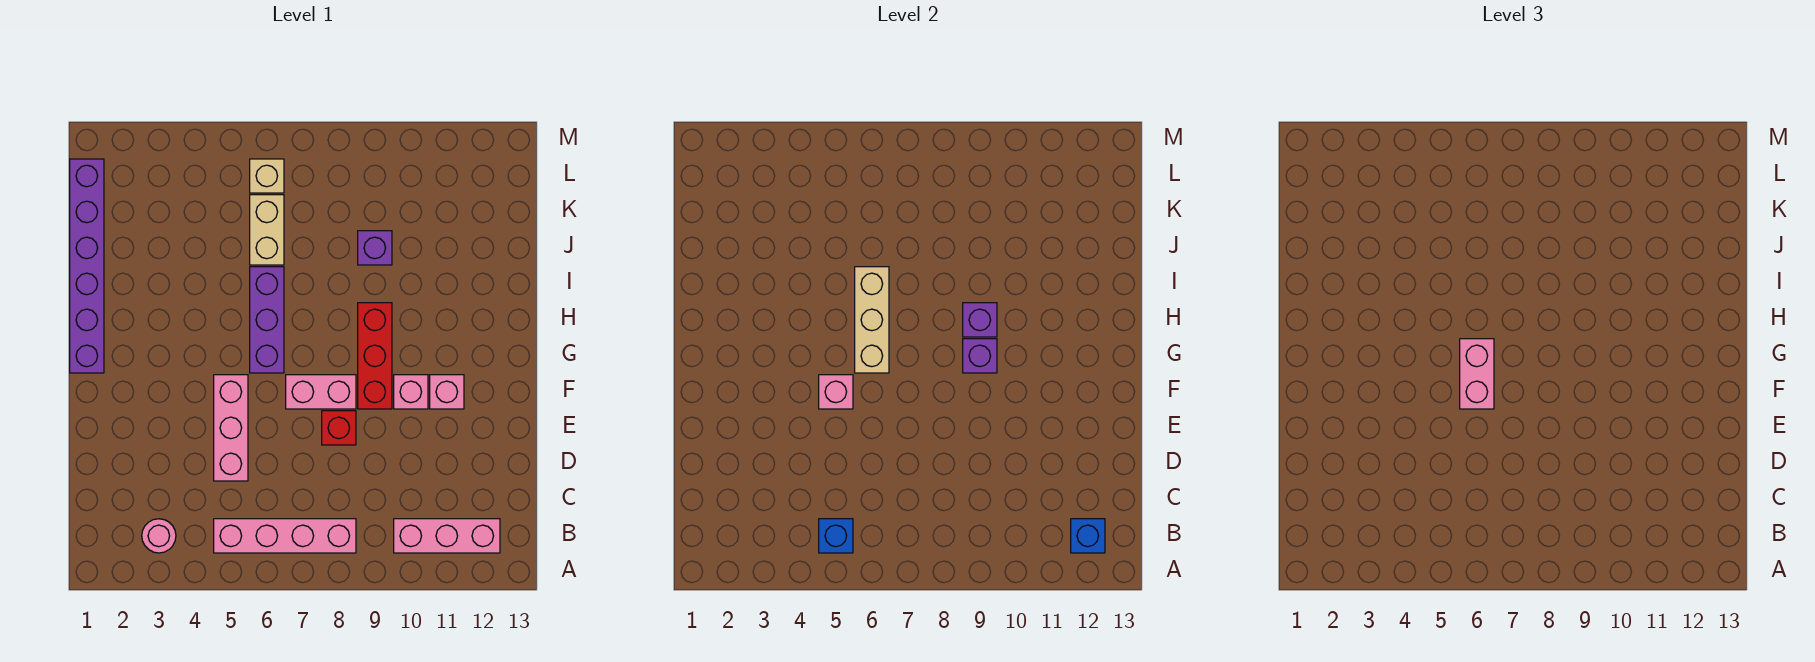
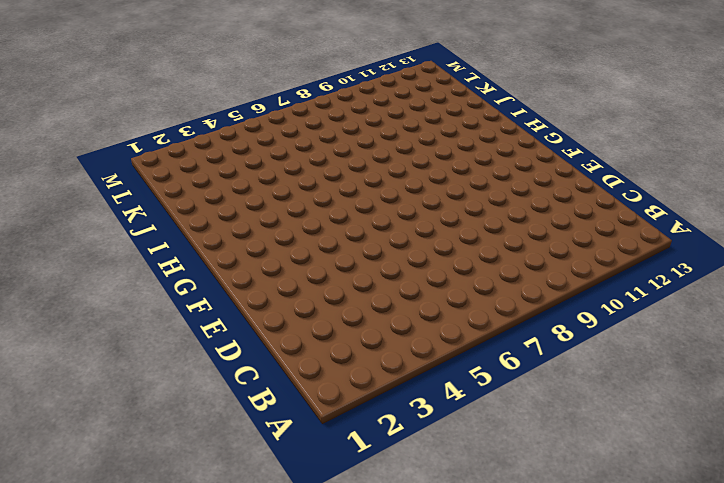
none -> pink round brick B3 level 1
none -> pink brick B5:B8 level 1
none -> pink brick B10:B12 level 1

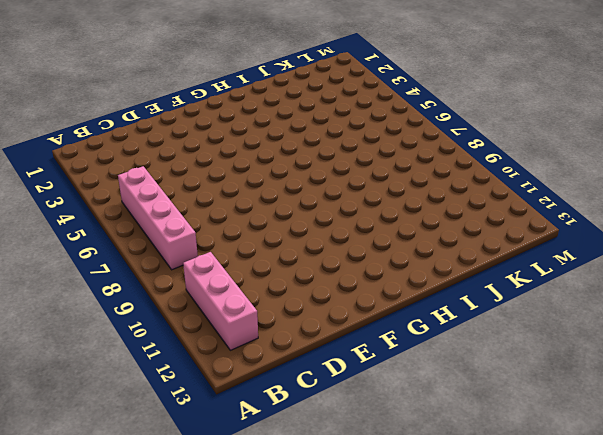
none -> pink round brick B3 level 1
none -> pink brick D5:F5 level 1
none -> red brick E8 level 1

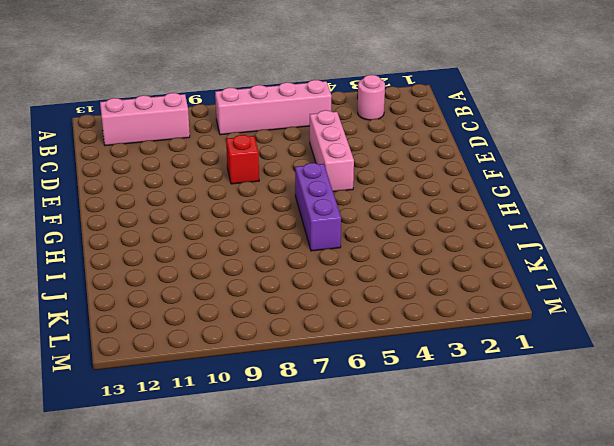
none -> pink brick F7:F8 level 1
none -> red brick F9:H9 level 1
none -> pink brick F10 level 1

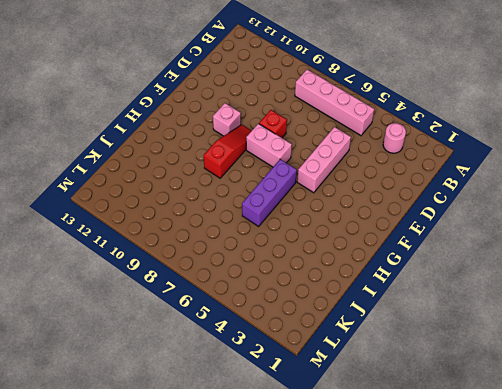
red slope F9:H9 level 1 top H -> red brick F9:H9 level 1
none -> pink brick B10:B12 level 1
none -> pink brick F11 level 1
none -> purple brick G1:L1 level 1

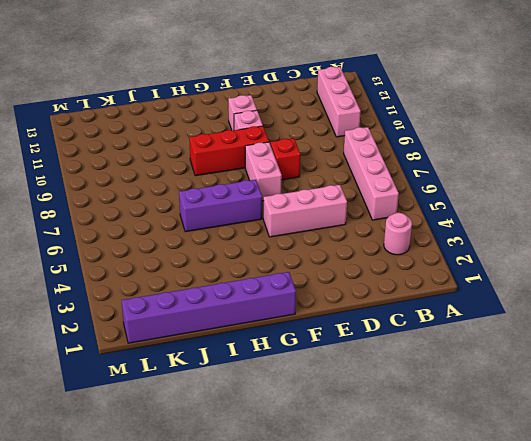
none -> tan brick J6:K6 level 1
none -> purple brick J9 level 1
none -> tan brick L6 level 1

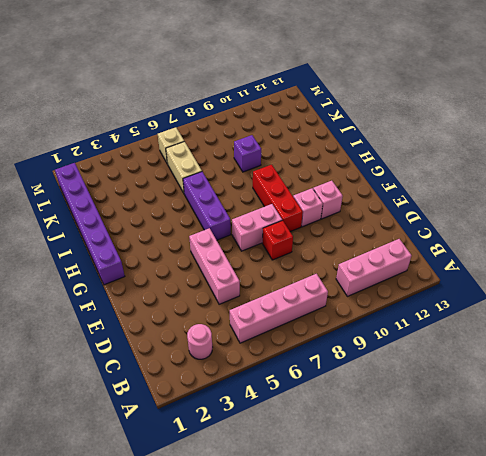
none -> blue brick B5 level 2
none -> blue brick B12 level 2
none -> pink brick F5 level 2

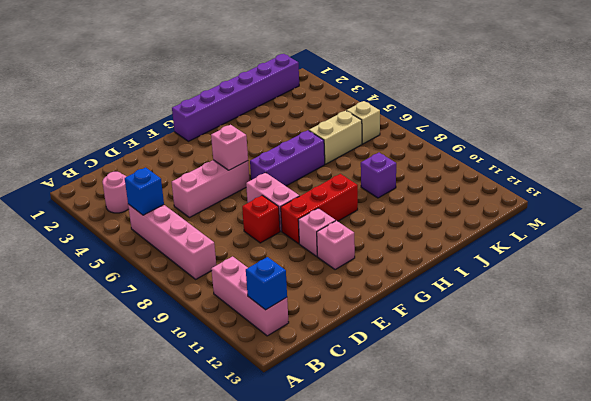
none -> tan brick G6:I6 level 2
none -> purple brick G9 level 2
none -> purple brick H9 level 2

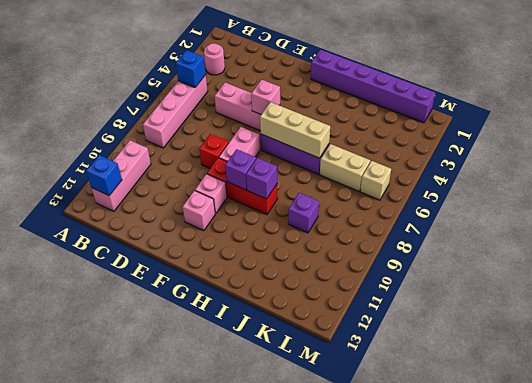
none -> pink brick F6:G6 level 3

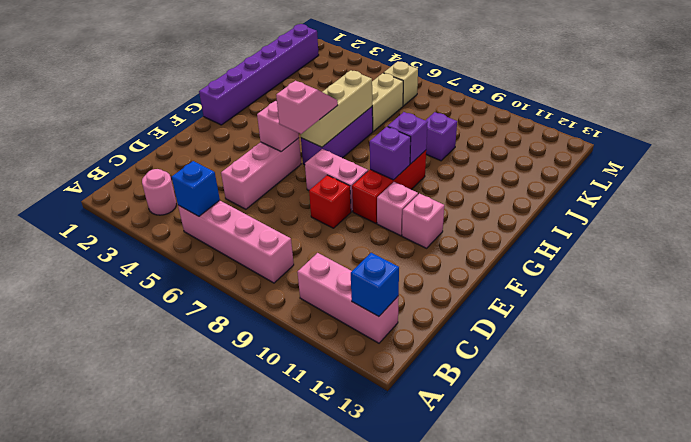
pink slope F6:G6 level 3 top F -> pink brick F6:G6 level 3

